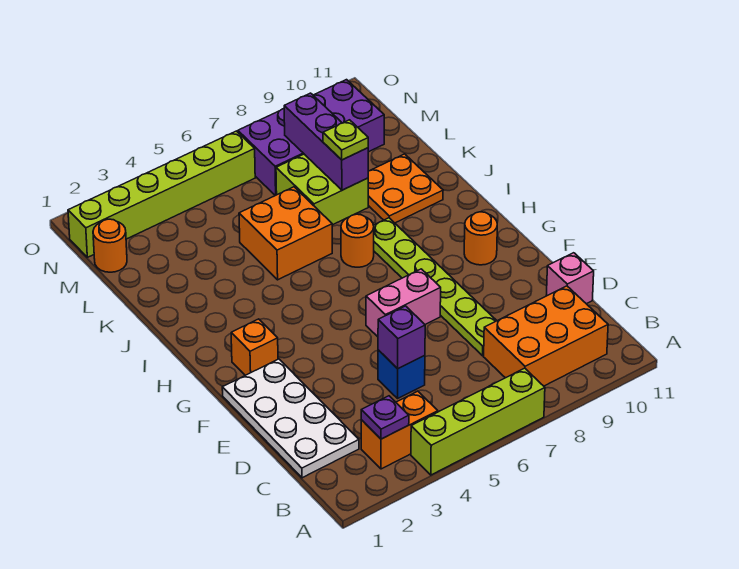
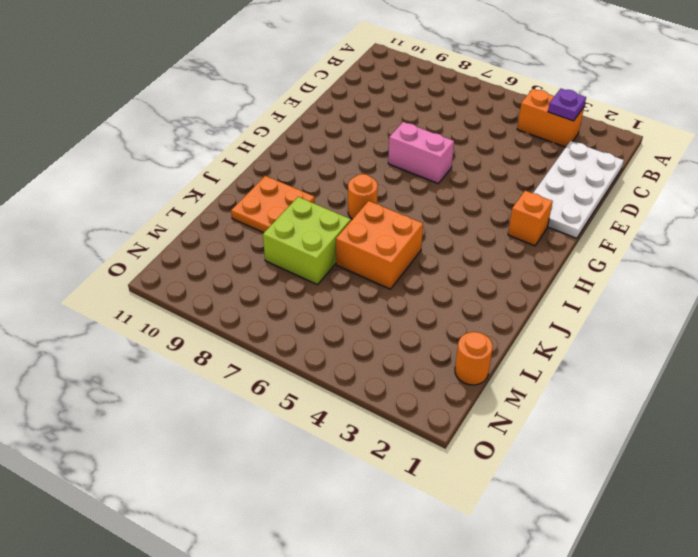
none -> lime brick A4:A7 level 1
none -> orange brick B8:C10 level 1
none -> blue brick D5 level 1

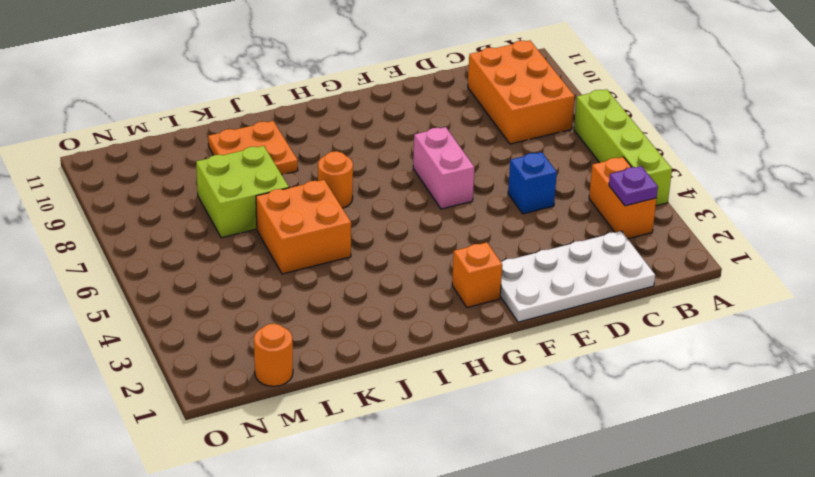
none -> lime plate D8:I8 level 1
none -> pink brick D11 level 1
none -> orange round brick G10 level 1

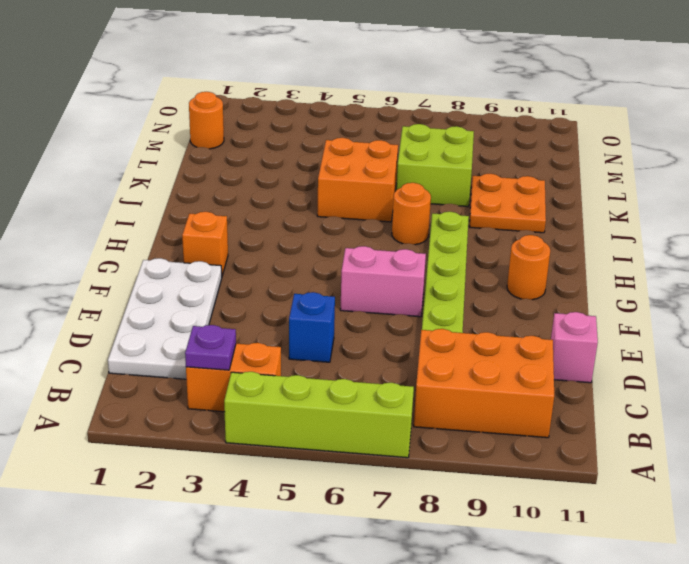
none -> purple brick M7:N10 level 1
none -> lime brick N1:N6 level 1
none -> purple brick D5 level 2

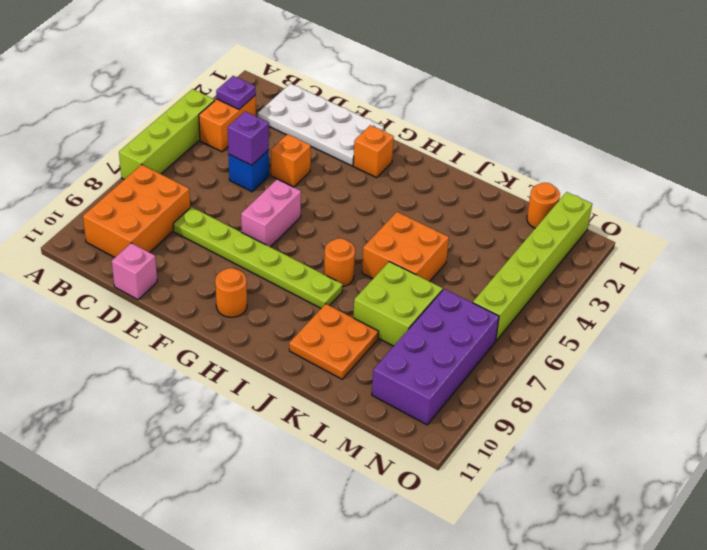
orange brick E4 level 1 -> none
none -> purple brick K8:M8 level 2
none -> lime plate K8 level 3

